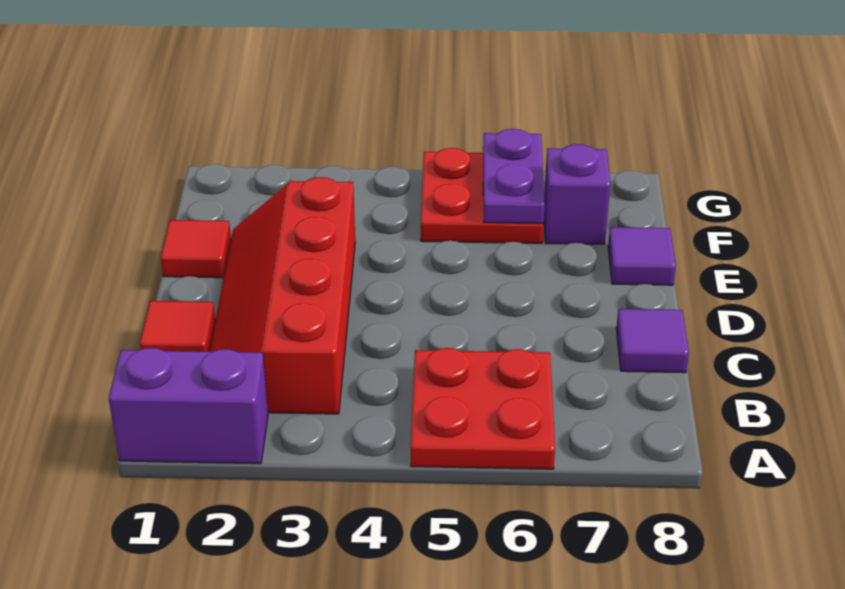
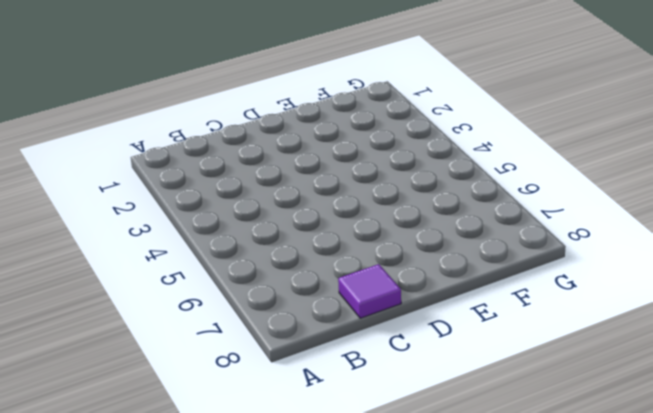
none -> purple brick A1:A2 level 1
none -> red plate A5:B6 level 1

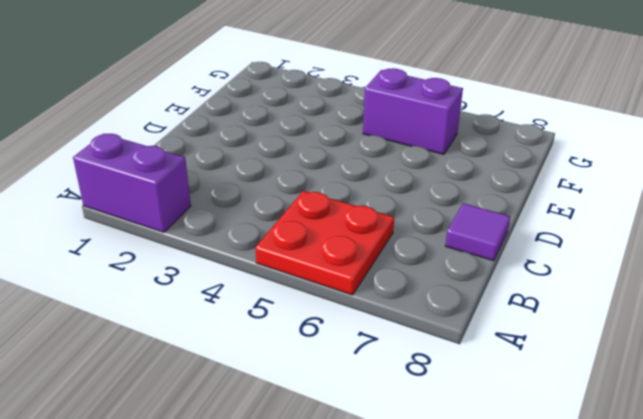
purple brick F5:F6 level 1 -> red plate F5:G6 level 1
none -> red slope B2:E3 level 1 top 3
none -> red tile C1 level 1

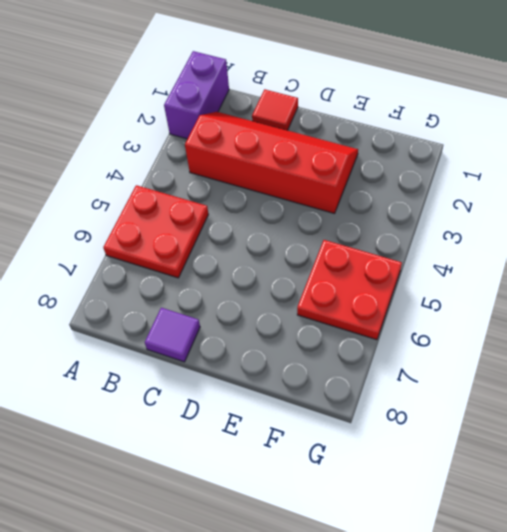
none -> red tile E1 level 1
none -> purple tile E8 level 1

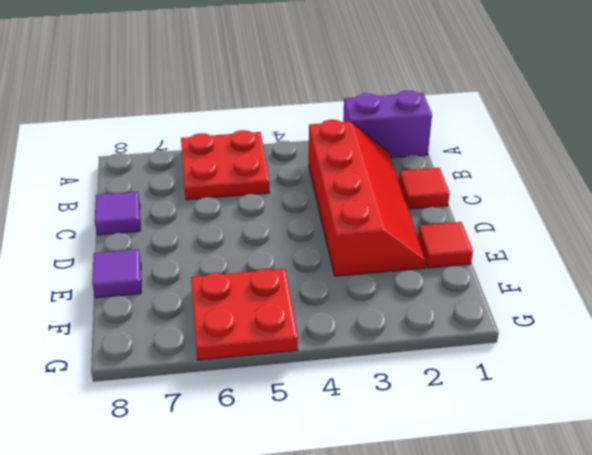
none -> purple brick F7 level 1
none -> purple plate F6:G6 level 2

